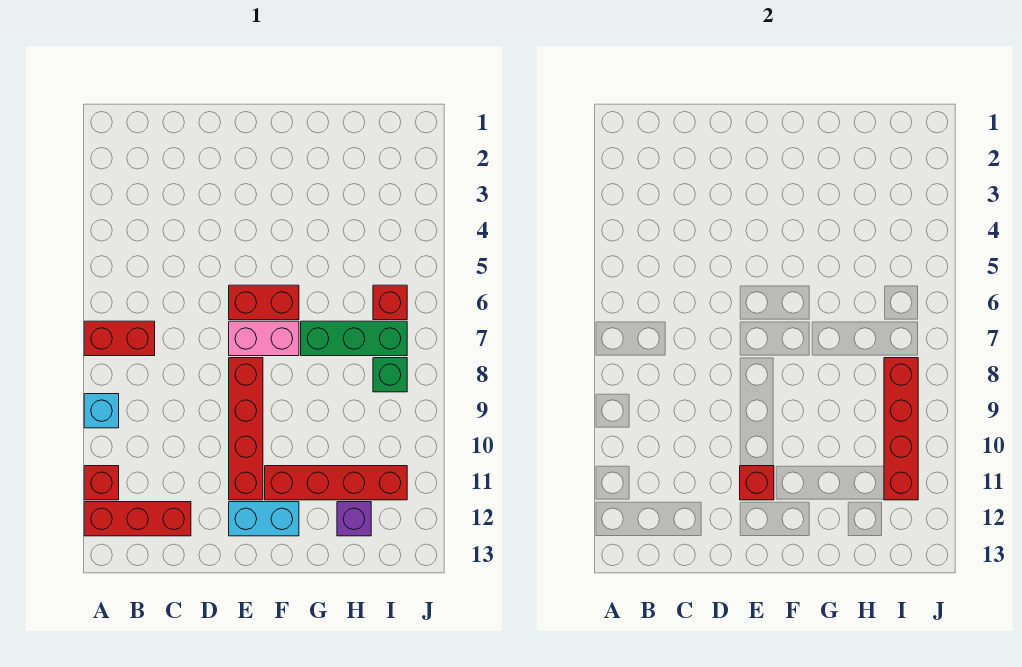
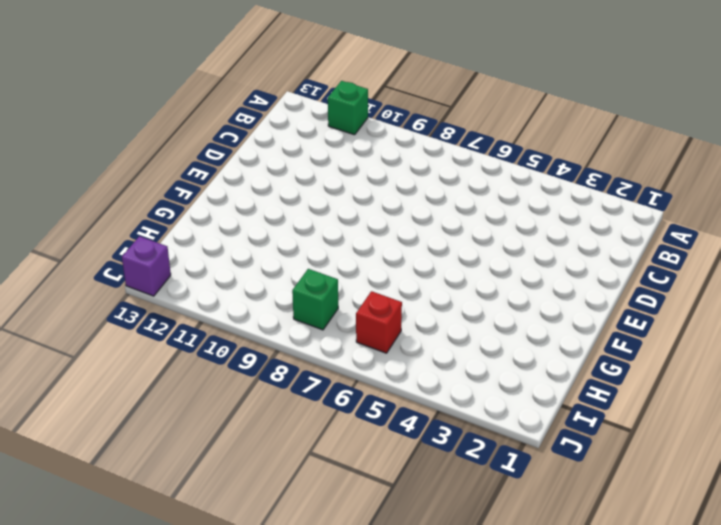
green brick A11 level 1 -> red brick A11 level 1
purple brick J13 level 1 -> purple brick H12 level 1
none -> red brick A7:B7 level 1
none -> cyan brick A9 level 1
none -> red brick A12:C12 level 1

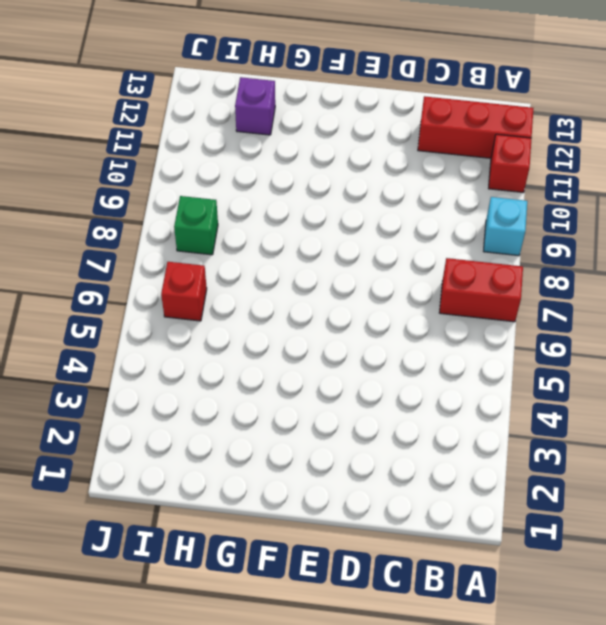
none -> red brick E6:F6 level 1
none -> pink brick E7:F7 level 1
none -> red brick E8:E11 level 1

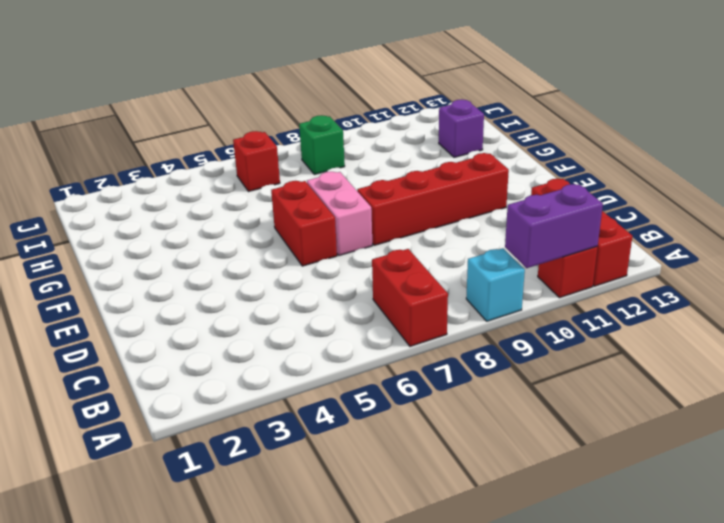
purple brick A10:A11 level 2 -> none
none -> cyan brick E12:F12 level 1
none -> red brick F11:I11 level 1
none -> green brick G7:I7 level 1

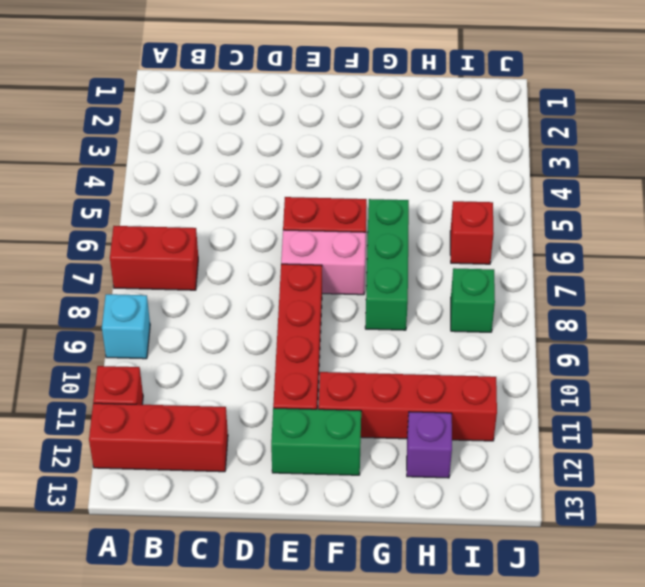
green brick E12:F12 level 1 -> cyan brick E12:F12 level 1
green brick G6:G8 level 1 -> green brick G7:I7 level 1
none -> red brick E11 level 2
none -> red brick I8:I11 level 2

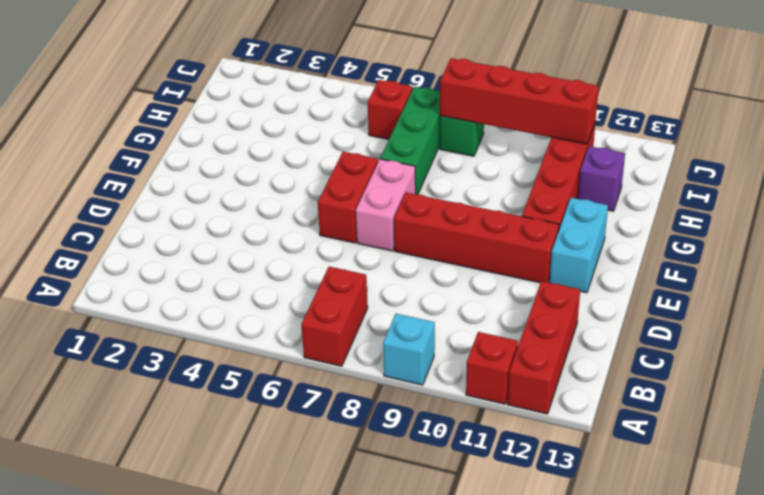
none -> red brick E11 level 2

